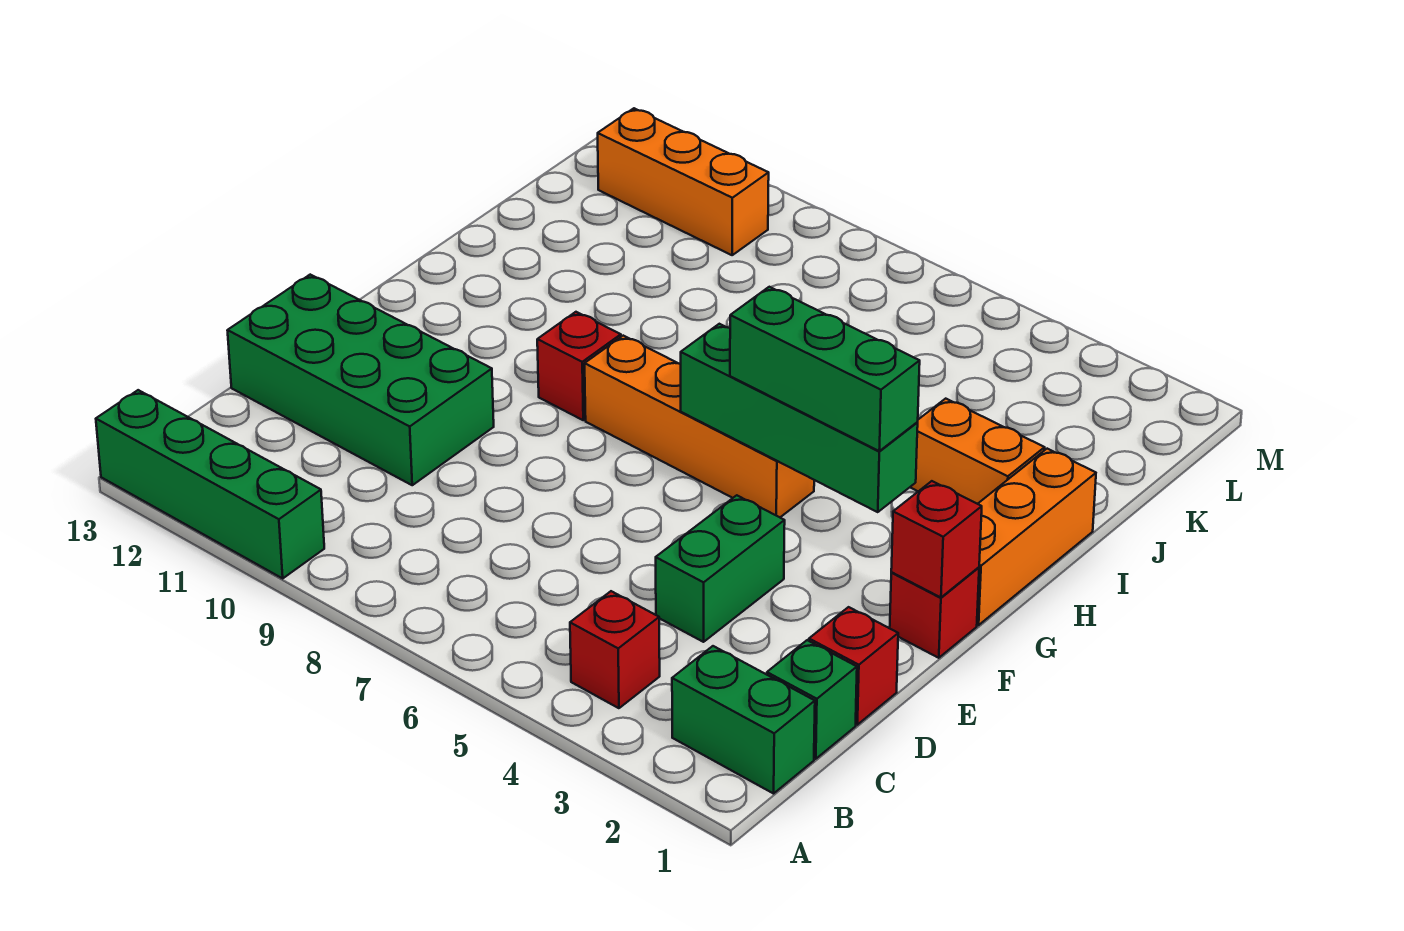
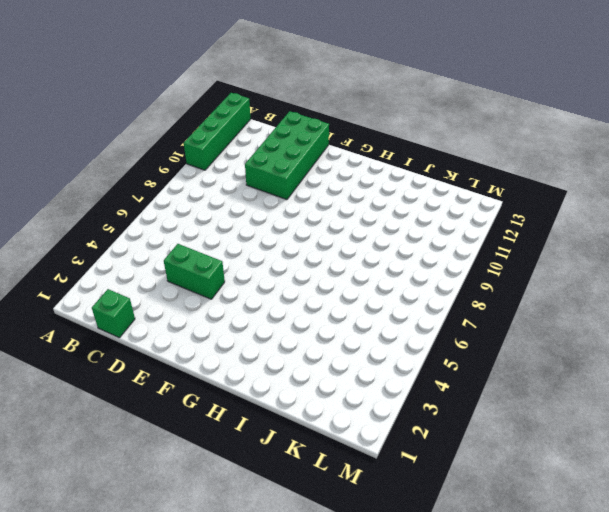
none -> green brick B1:B2 level 1
none -> red brick B4 level 1
none -> red brick D1 level 1

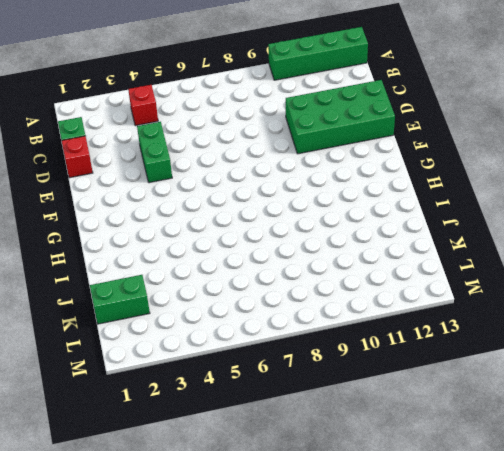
green brick K1:K2 level 1 -> green brick B1:B2 level 1
none -> red brick F1 level 1
none -> orange brick G1:I1 level 1
none -> orange brick G5:G8 level 1

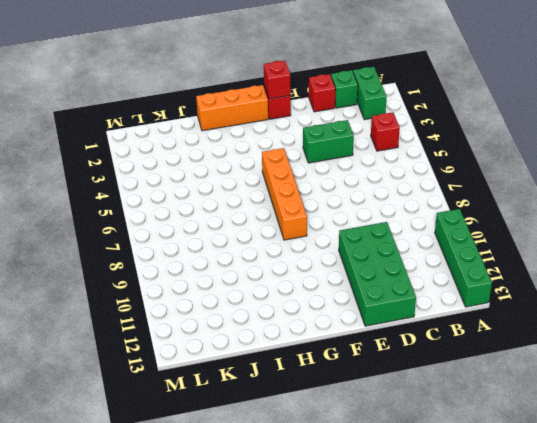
none -> red brick G9 level 1
none -> orange brick I2:I3 level 1
none -> orange brick L10:L12 level 1

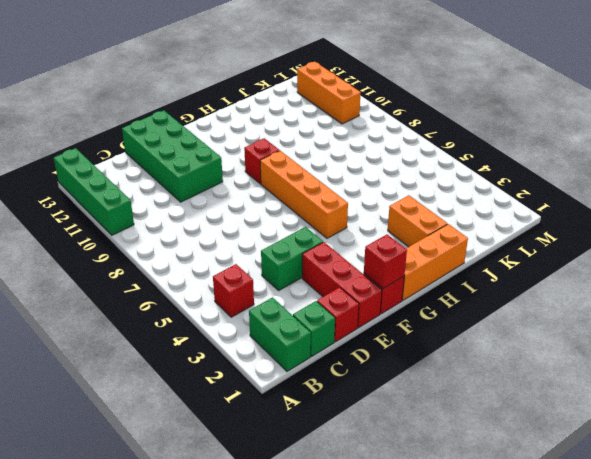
red brick E1:E3 level 1 -> none
none -> green brick G3:G6 level 2
none -> green brick G3:G5 level 3

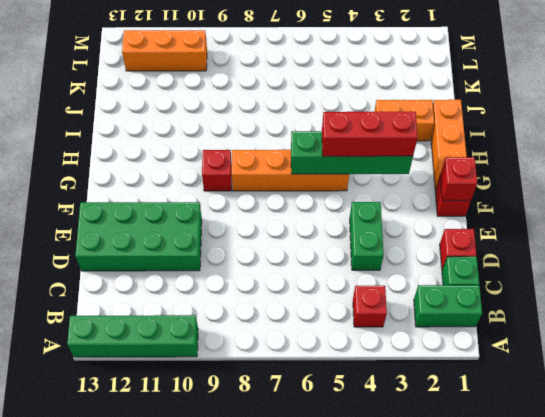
red brick G3:G5 level 3 -> green brick G3:G5 level 3

